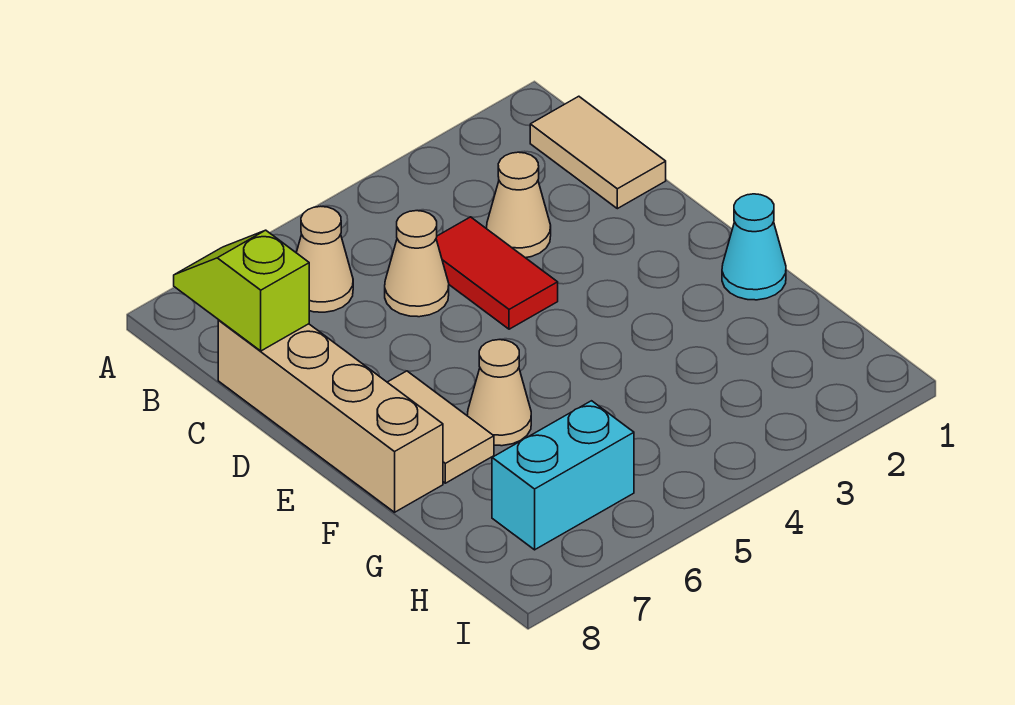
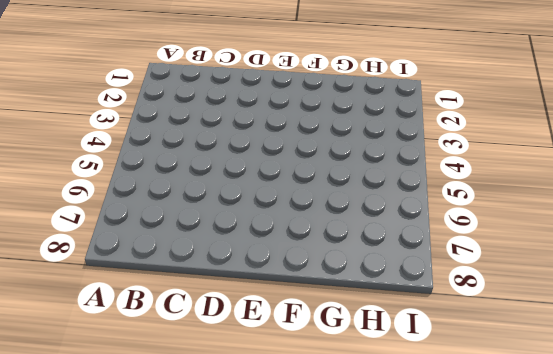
none -> tan tile B1:C1 level 1
none -> tan cone B6 level 1

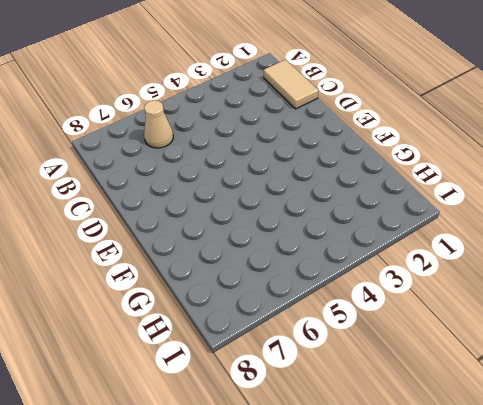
none -> tan cone C3 level 1
none -> red tile C4:D4 level 1

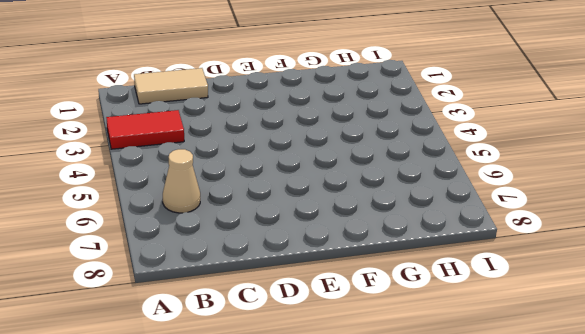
red tile A3:B3 level 1 -> red tile C4:D4 level 1
none -> tan cone C3 level 1
none -> tan cone C5 level 1

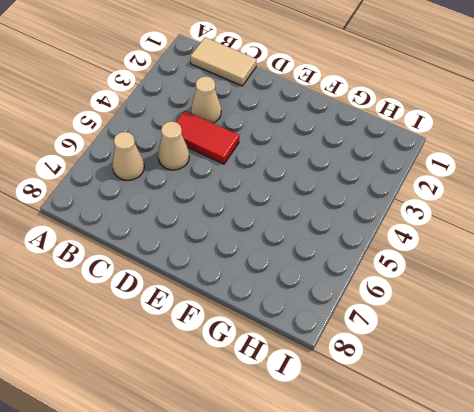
none -> tan brick C8:F8 level 1
none -> tan tile E7:F7 level 1

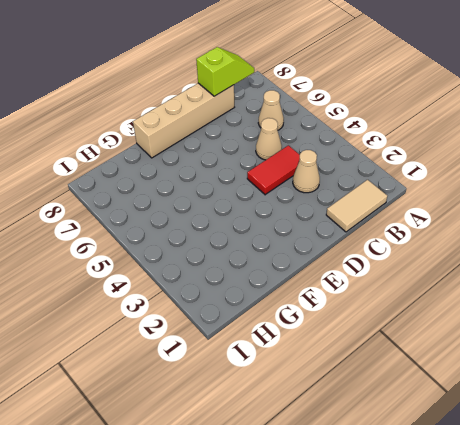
none -> tan tile E7:F7 level 1
none -> cyan cone F1 level 1

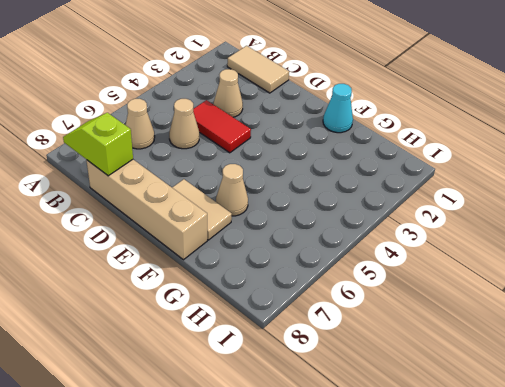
none -> cyan brick H6:H7 level 1

